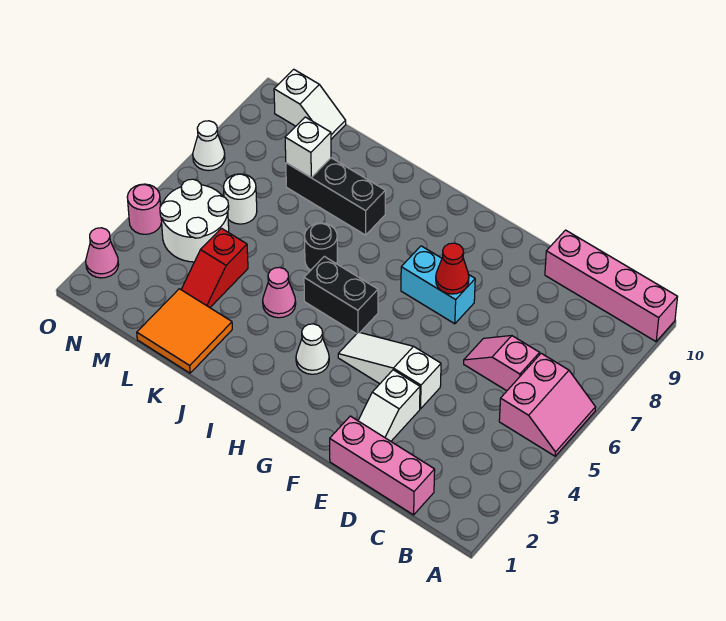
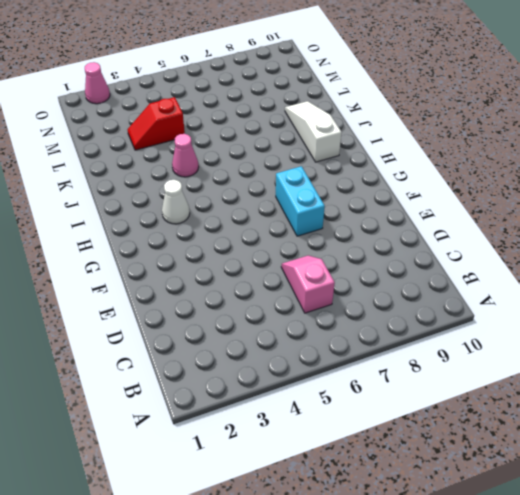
white slope I9:K9 level 1 top I -> white slope E4:G4 level 1 top E
none -> pink slope A5:B6 level 1 top B
none -> pink brick A10:D10 level 1
none -> pink brick C1:E1 level 1

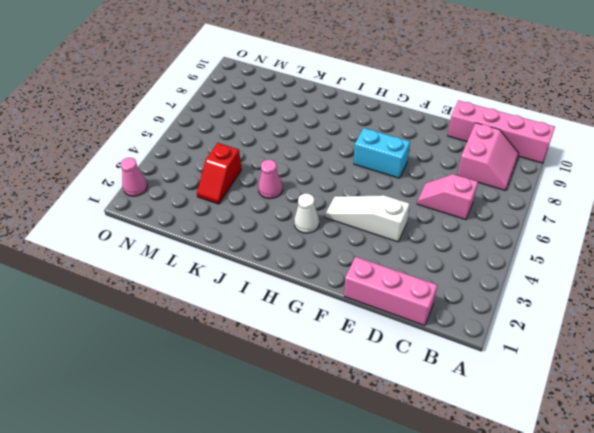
pink slope B8:C9 level 1 top C -> pink slope A5:B6 level 1 top B
none -> white slope E2:E3 level 1 top 3
none -> black brick H5:I5 level 1
none -> black round brick J6 level 1

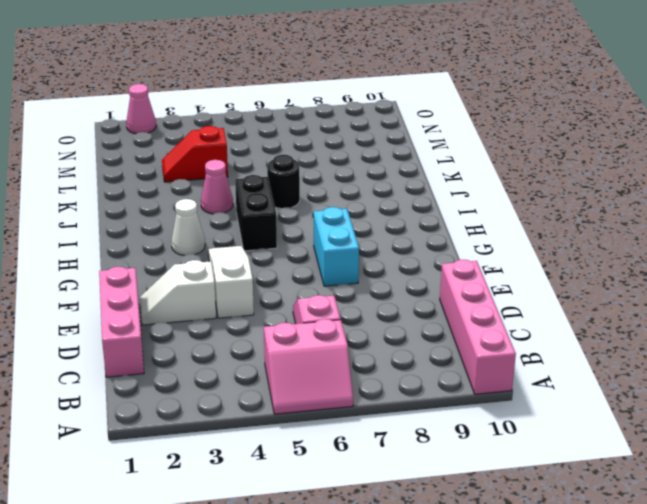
none -> black brick J8:L8 level 1
none -> orange tile K1:L2 level 1
none -> white round brick M4:N5 level 1

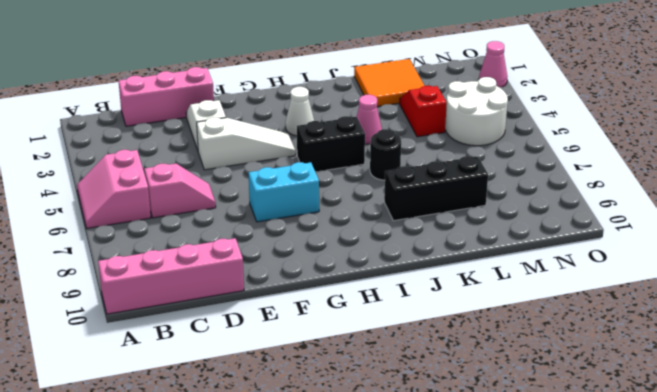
none -> white round brick M6 level 1
none -> white slope M10:N10 level 1 top N
none -> pink round brick O4 level 1

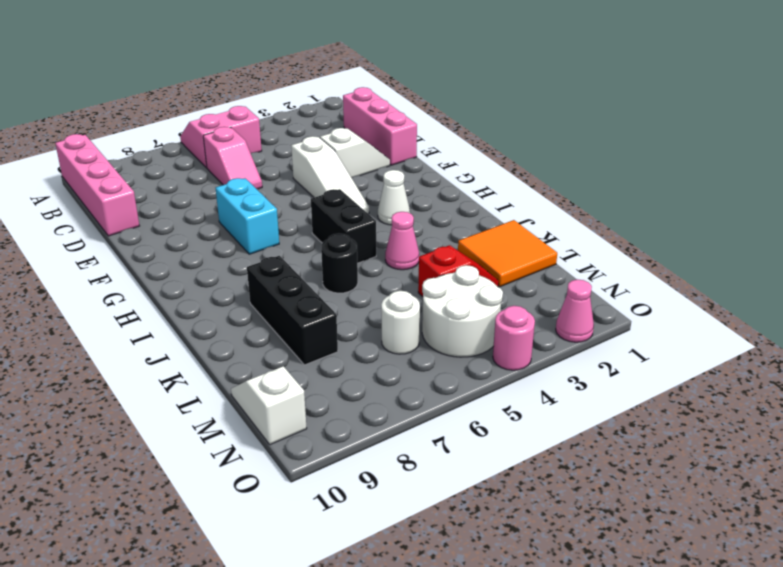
none -> white cone O7 level 1
none -> red cone F7 level 2
none -> white brick L8 level 2

